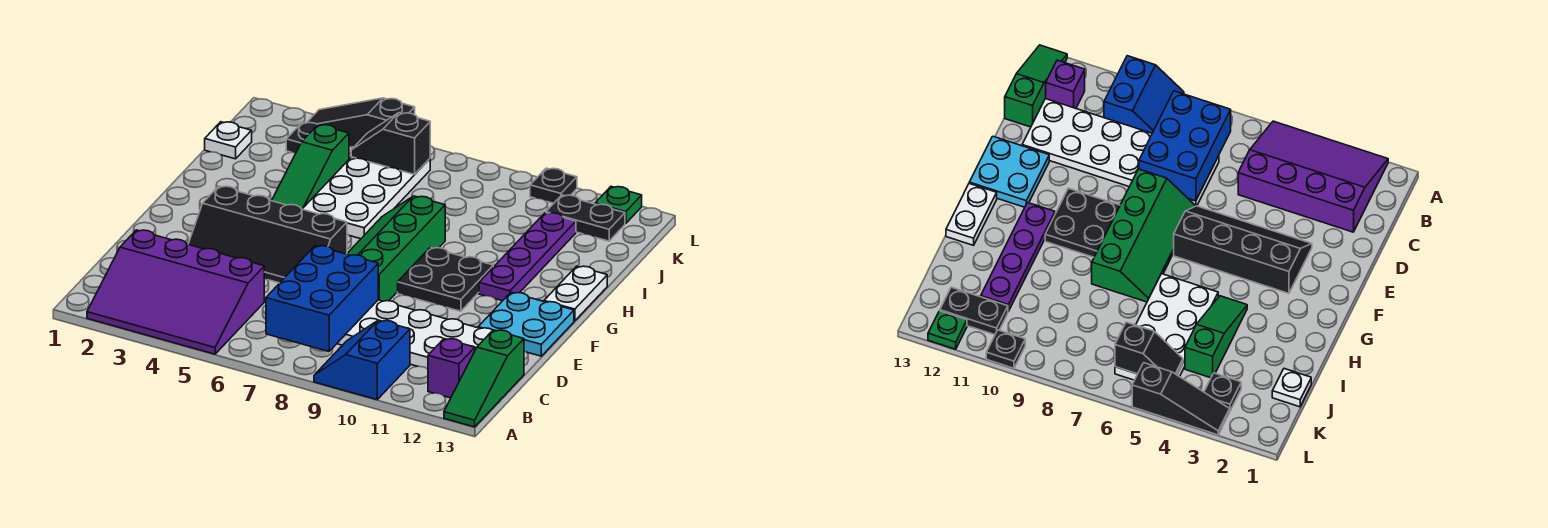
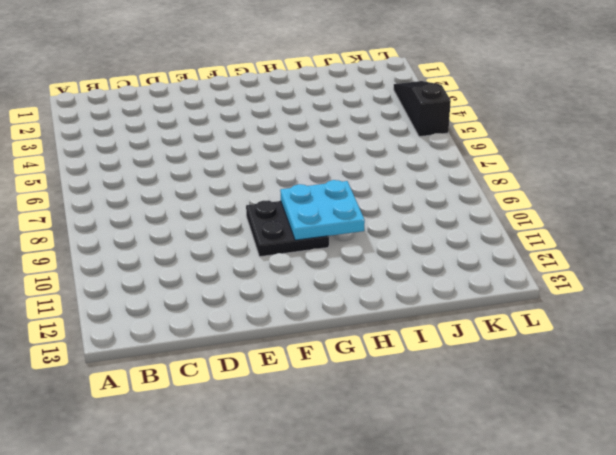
cyan plate G9:H10 level 2 -> cyan plate E12:F13 level 1
none -> purple slope A2:C5 level 1 top C
none -> blue slope A9:B10 level 1 top 10
none -> green slope A13:C13 level 1 top C

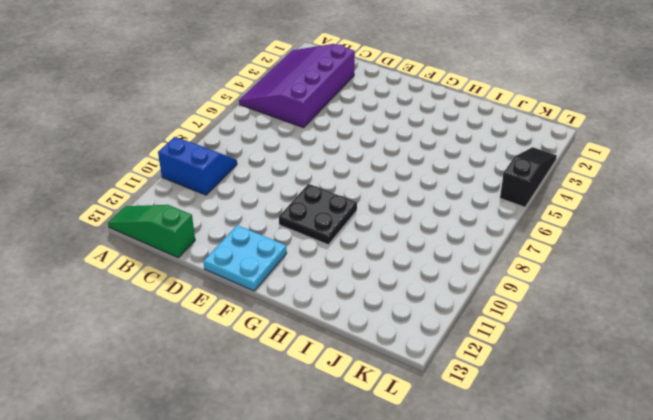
none -> purple brick B12 level 1
none -> white plate C7:D12 level 1
none -> black slope E3:F6 level 1 top F

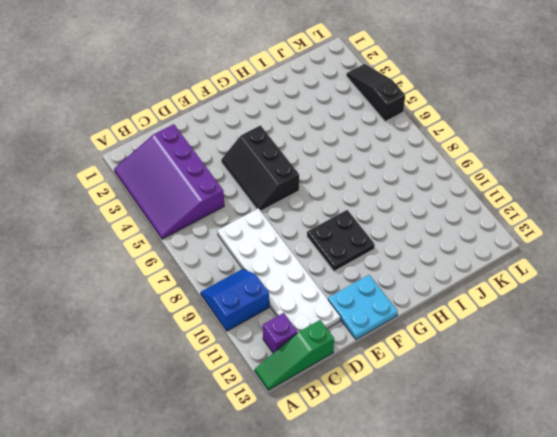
black slope E4:F6 level 1 top F -> black slope E3:F6 level 1 top F
none -> green slope E7:H8 level 1 top 8
none -> purple plate G11:J11 level 1
none -> white plate G13:H13 level 1

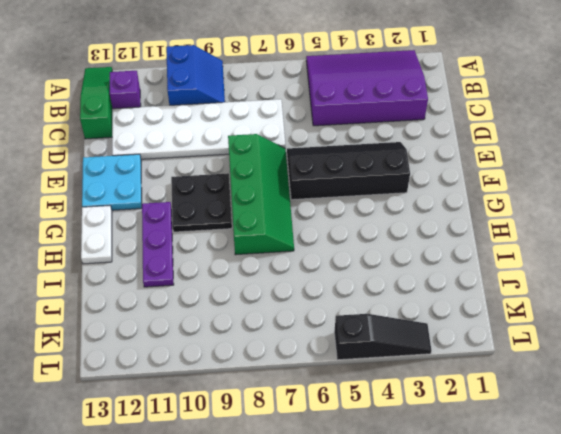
purple plate G11:I11 level 1 -> purple plate G11:J11 level 1
none -> green slope H4:J4 level 1 top J
none -> white plate H5:K6 level 1
none -> white plate J1 level 1

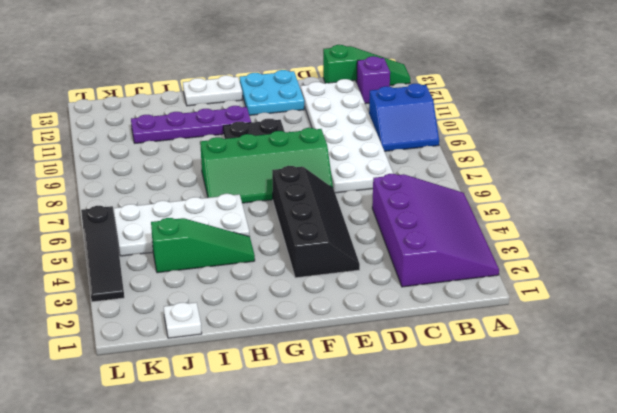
none -> black plate K3 level 1
none -> black plate K11:K12 level 1
none -> black plate L10 level 1

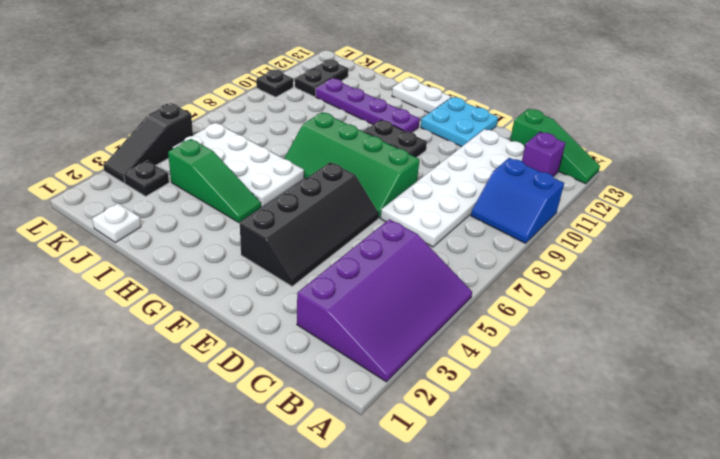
none -> green plate L12 level 1
none -> blue brick B7:D8 level 2
none -> black slope K5:K6 level 2 top 6

